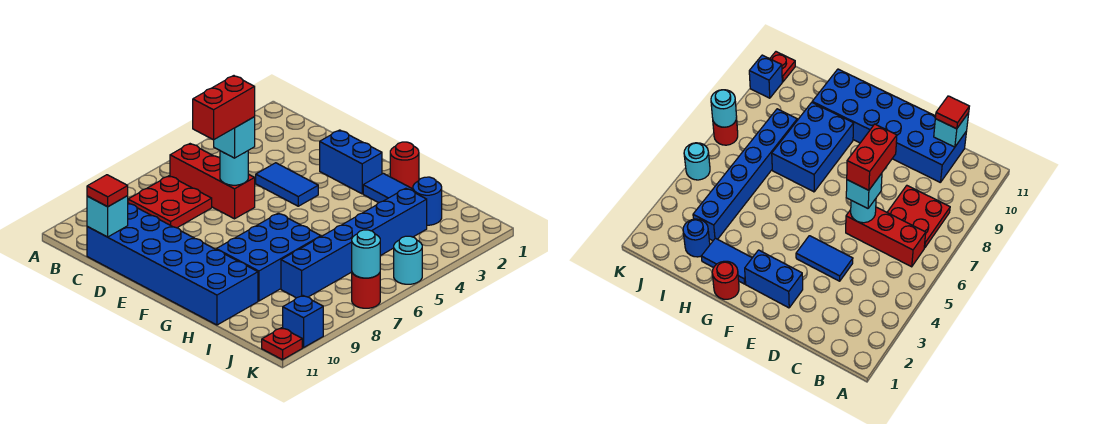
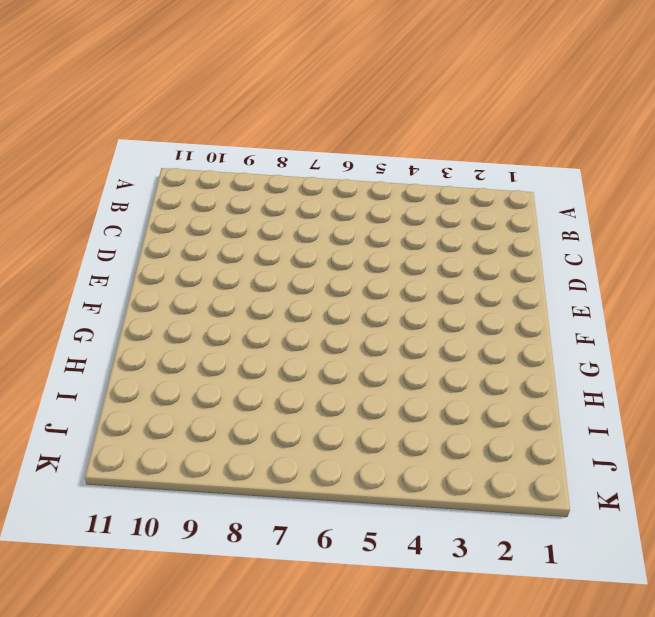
none -> red brick B6:D6 level 1
none -> red plate B7:C8 level 1
none -> blue brick C10:H11 level 1

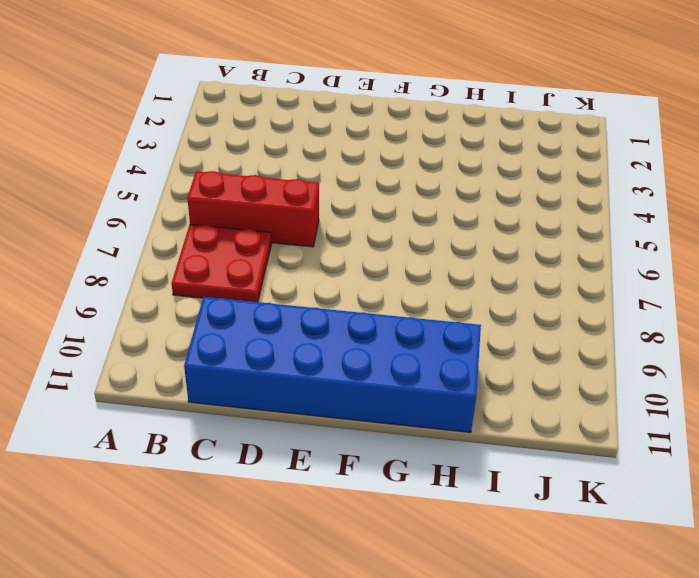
none -> blue tile D4:E4 level 1
none -> blue brick E2:F2 level 1
none -> red round brick G1 level 1

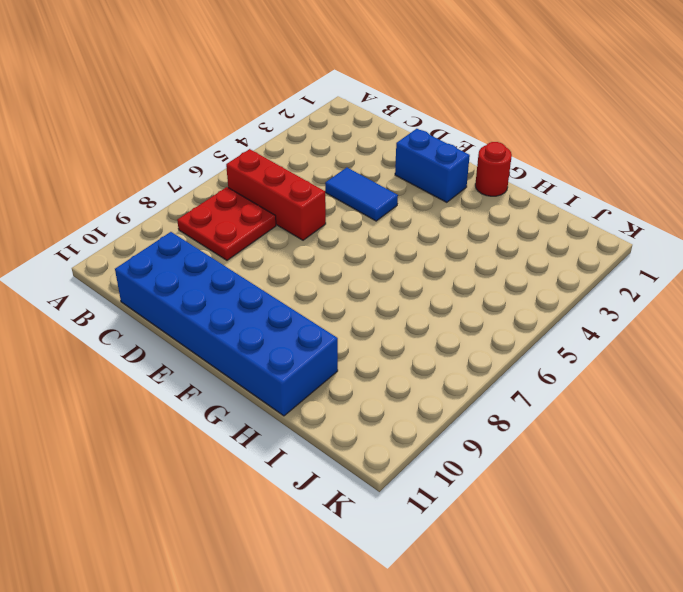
none -> blue tile G2:H2 level 1
none -> blue brick G7:H9 level 1
none -> blue round brick I2 level 1

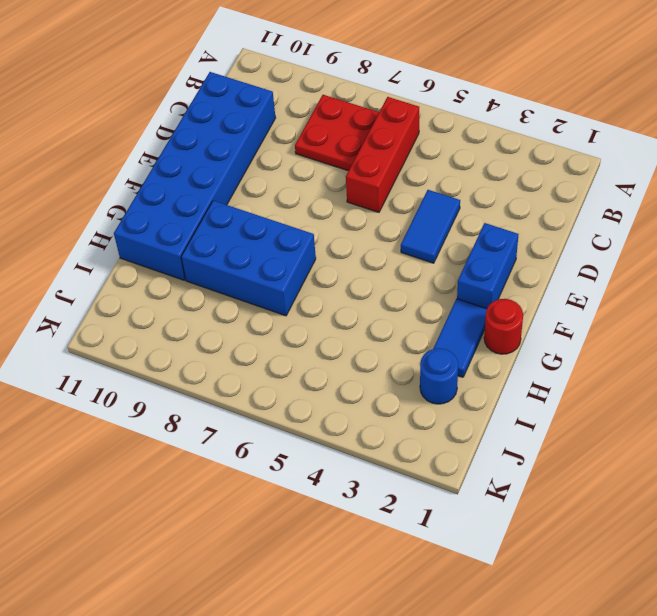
none -> blue brick I3:I8 level 1
none -> cyan round brick K5 level 1
none -> red round brick K7 level 1

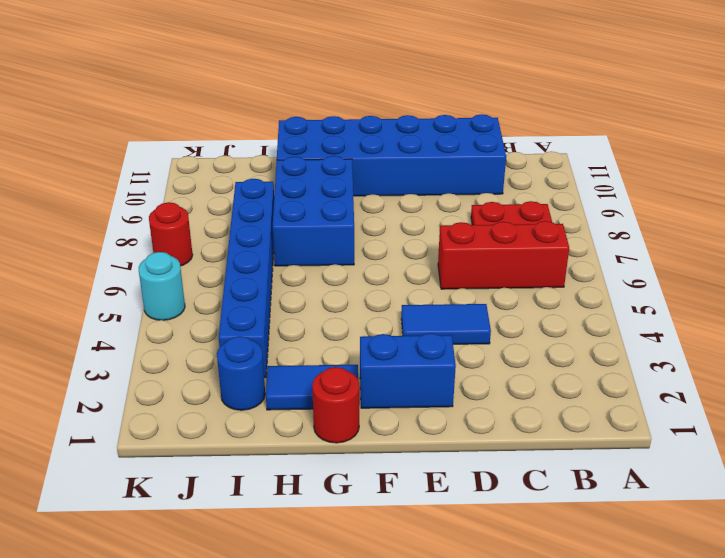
none -> blue brick K10 level 1
none -> red plate K11 level 1
none -> cyan brick C11 level 2

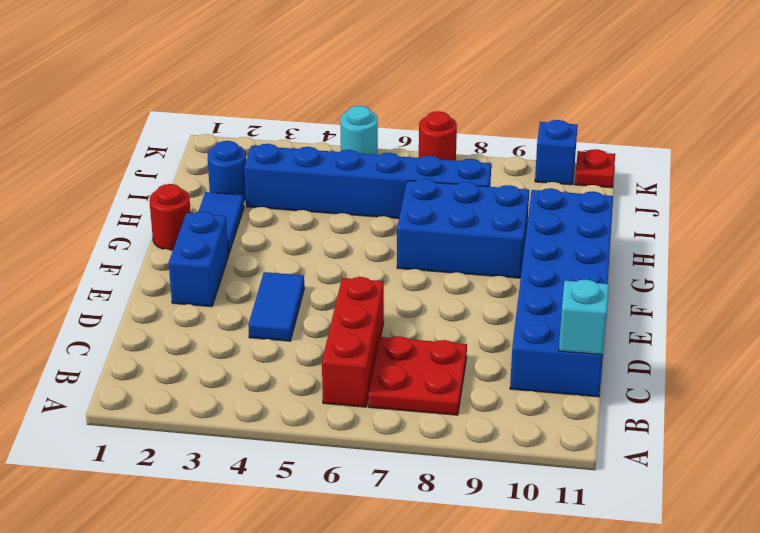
none -> cyan round brick D6 level 2
none -> cyan round brick K7 level 2
none -> red tile C11 level 3

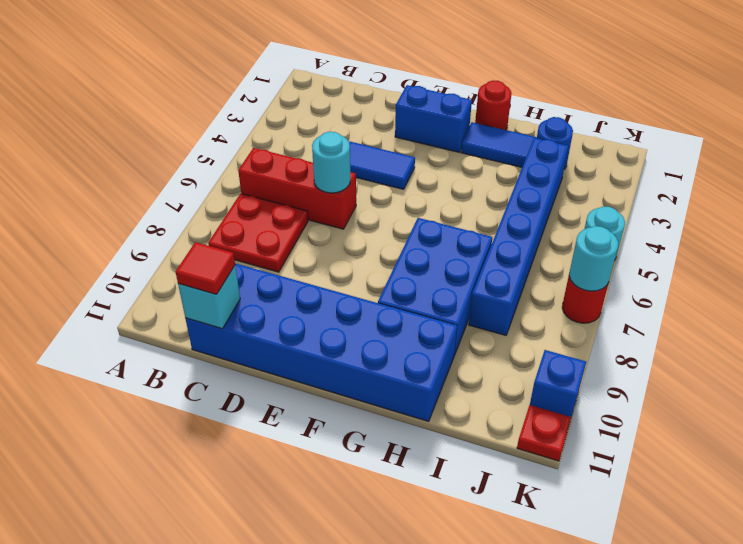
none -> cyan brick D6 level 3
none -> red brick D6:D7 level 4

